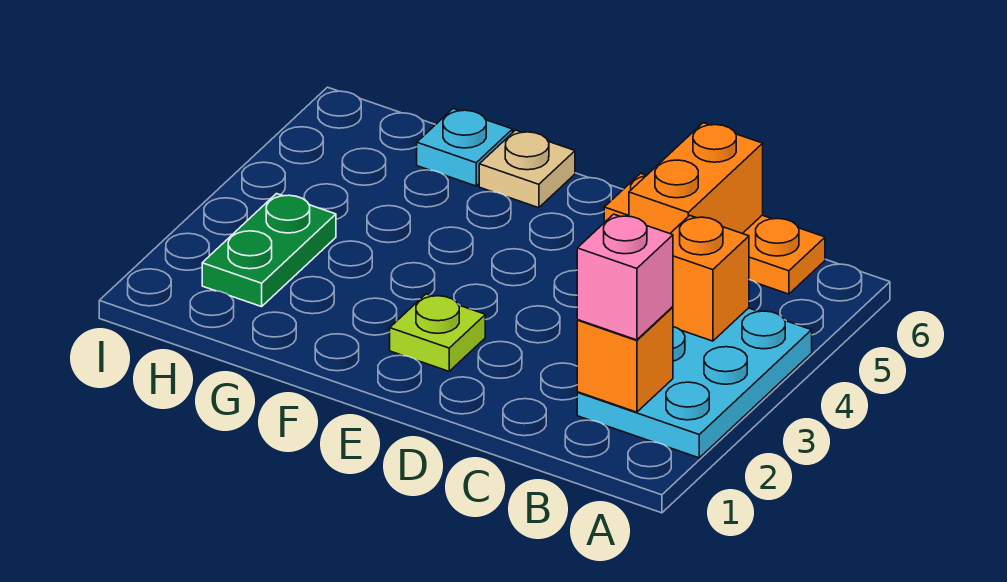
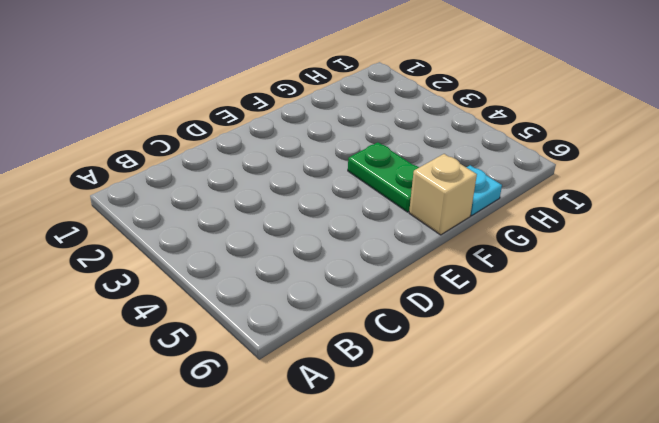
green plate F4:F5 level 1 -> green plate H2:H3 level 1
tan brick F6 level 1 -> tan plate F6 level 1
none -> cyan plate A2:B4 level 1
none -> orange plate B6:D6 level 1

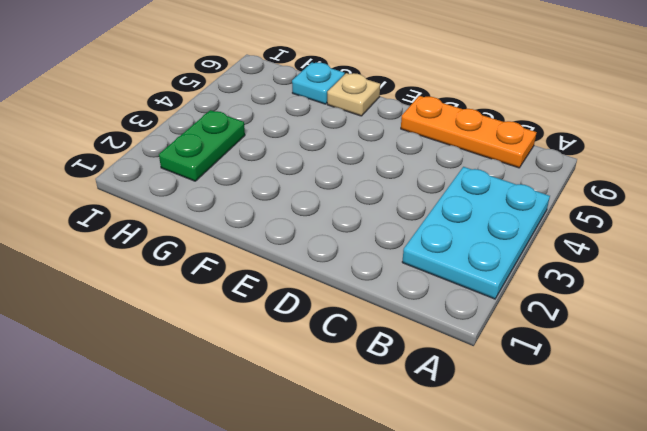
none -> lime plate E2 level 1
none -> orange brick B2 level 2

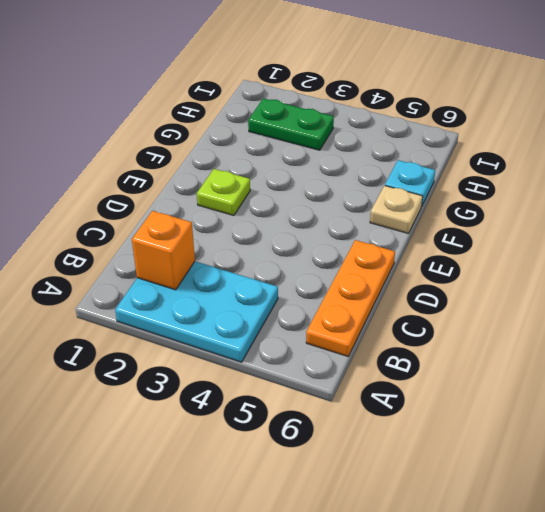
none -> orange brick B4 level 2
none -> orange brick C5:C6 level 2

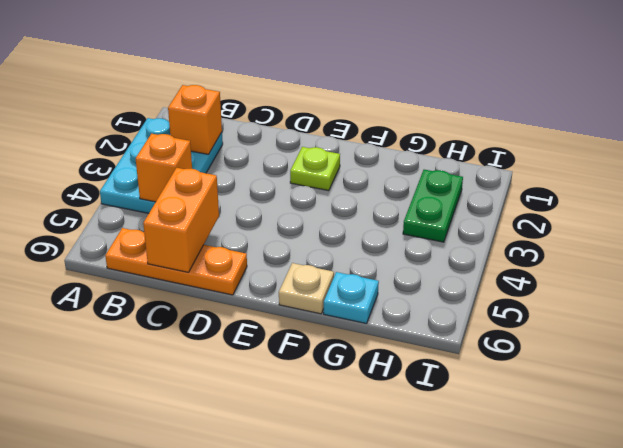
none -> pink brick B2 level 3

